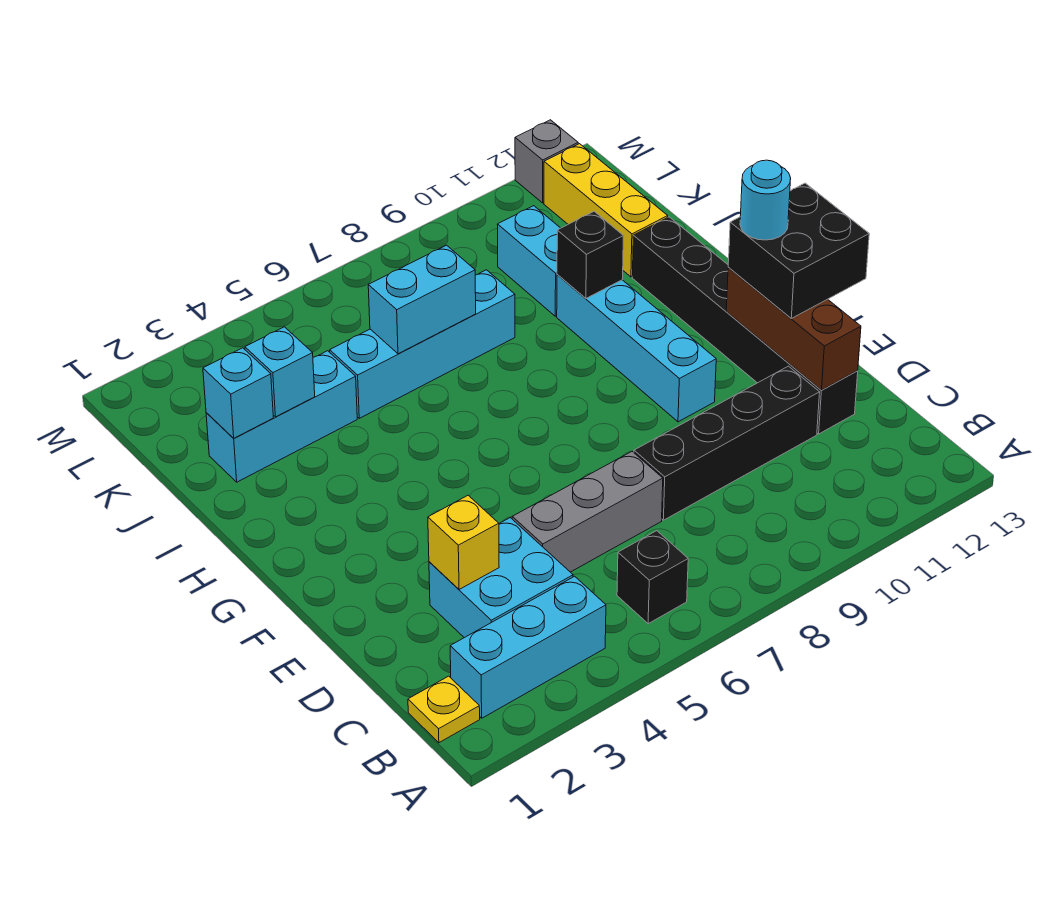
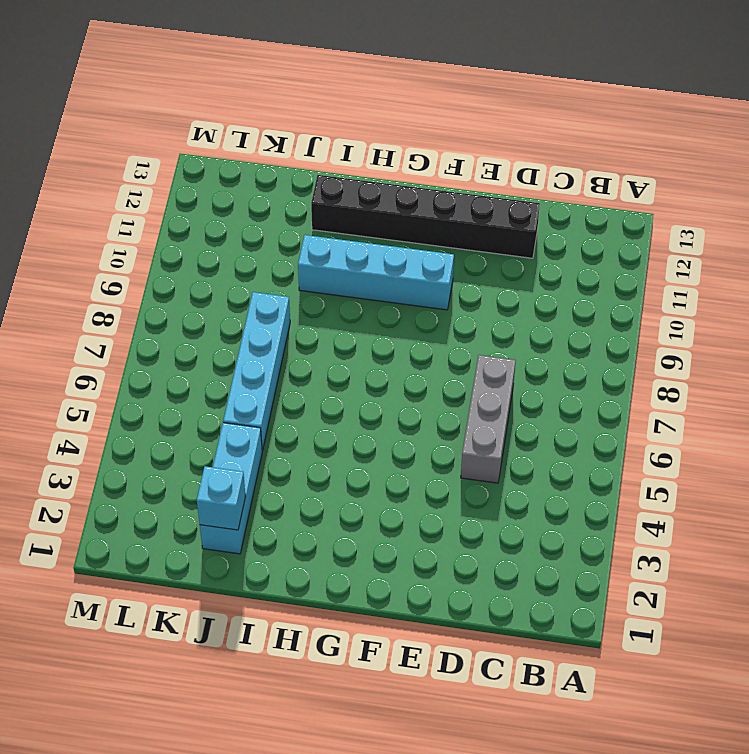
none -> yellow plate B1 level 1
none -> cyan brick B2:B4 level 1
none -> black brick B6 level 1

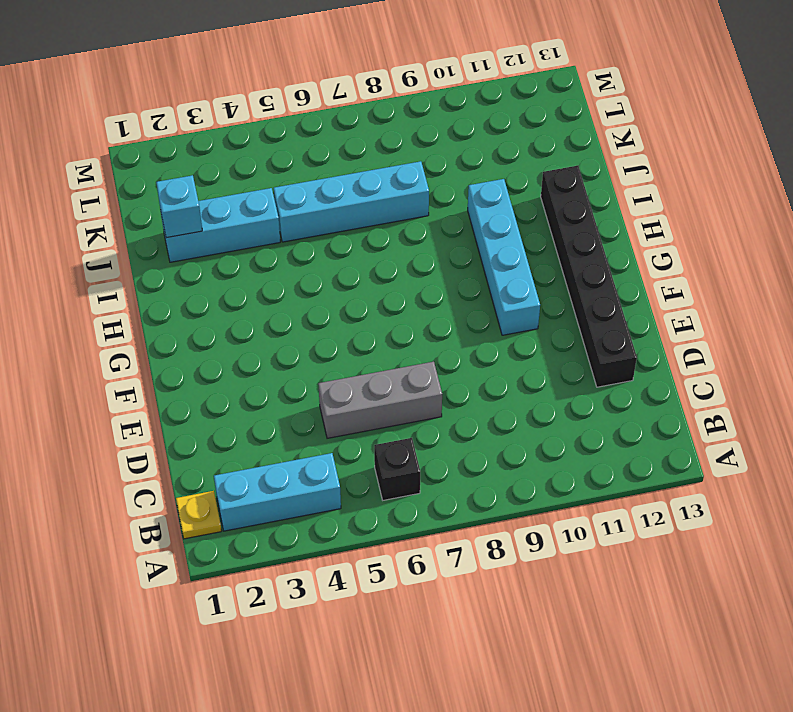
none -> cyan brick C3:D4 level 1
none -> black brick D8:D11 level 1
none -> cyan brick J10:K10 level 1

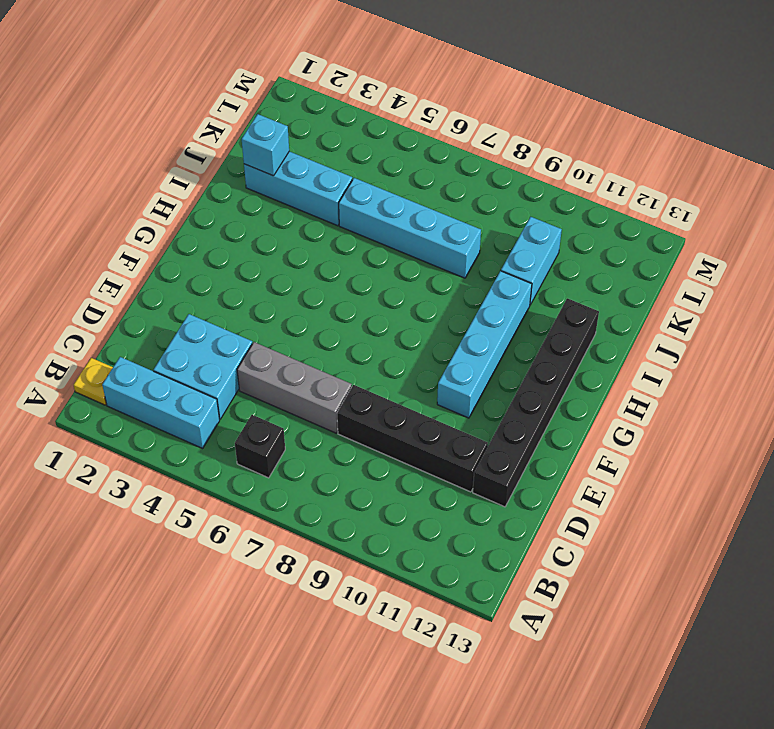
none -> yellow brick J12:L12 level 1
none -> grey brick M12 level 1
none -> yellow brick D3 level 2

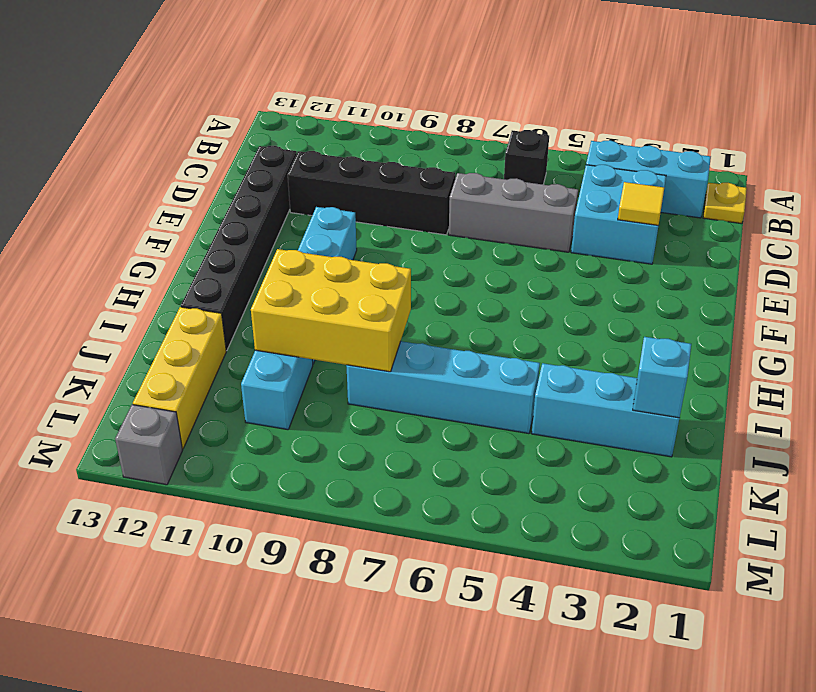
yellow tile D3 level 2 -> yellow brick D3 level 2
yellow brick I8:J10 level 2 -> black brick I10 level 2
none -> brown brick D12:F12 level 2
none -> cyan brick J3 level 2
none -> cyan brick J6:J7 level 2

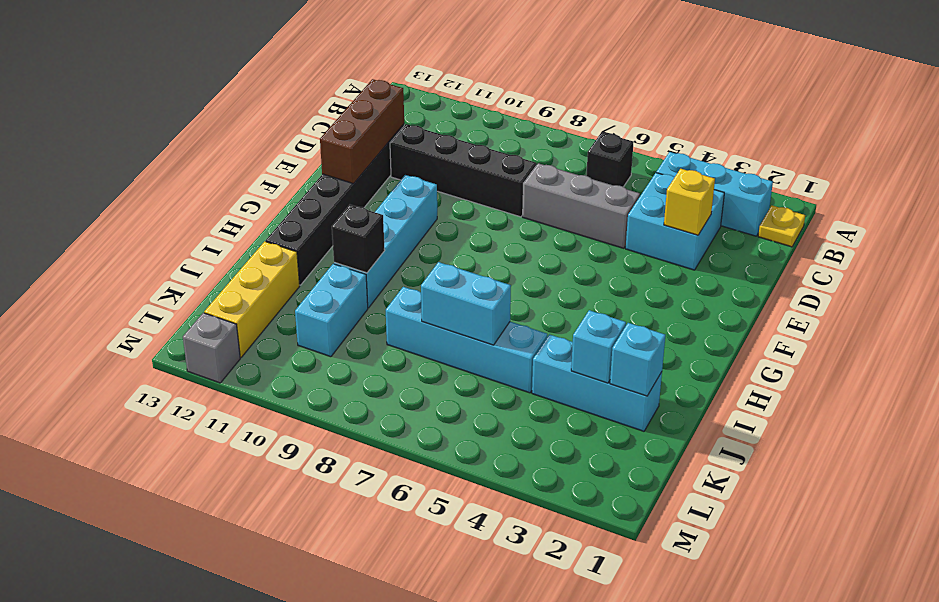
none -> black brick E12:F13 level 3
none -> cyan round brick F12 level 4

